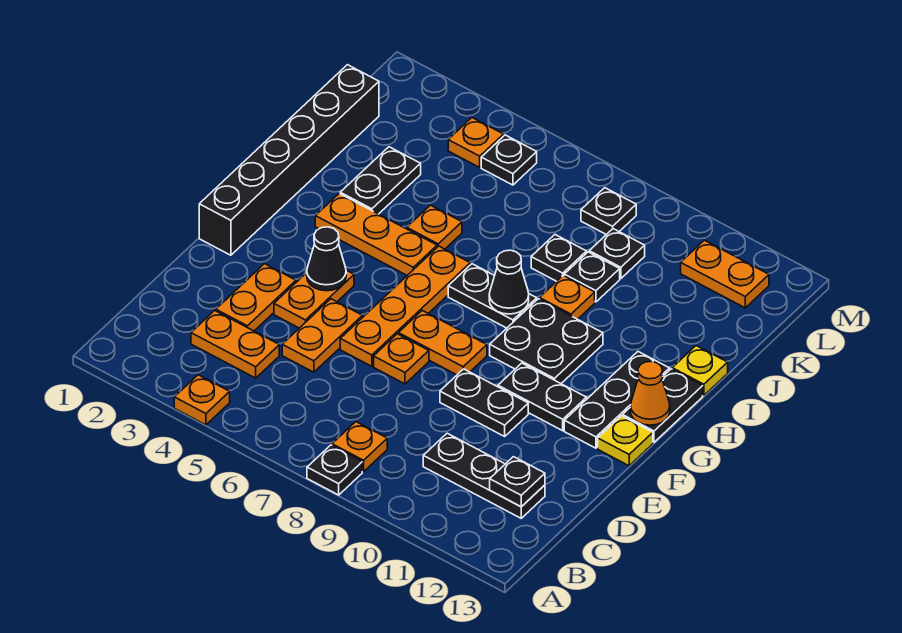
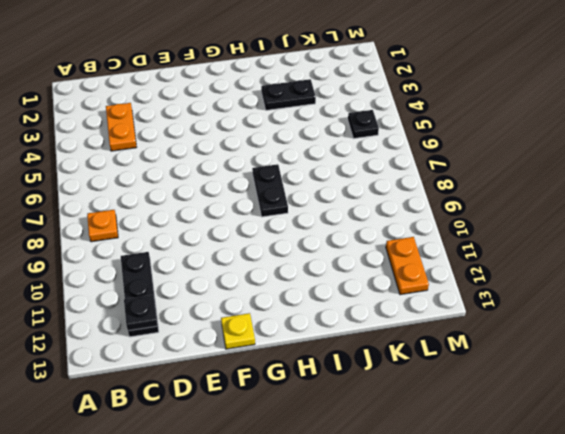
none -> orange plate A4 level 1
none -> black plate A8 level 1
none -> orange plate D3:E3 level 1
none -> orange plate D5:E5 level 1

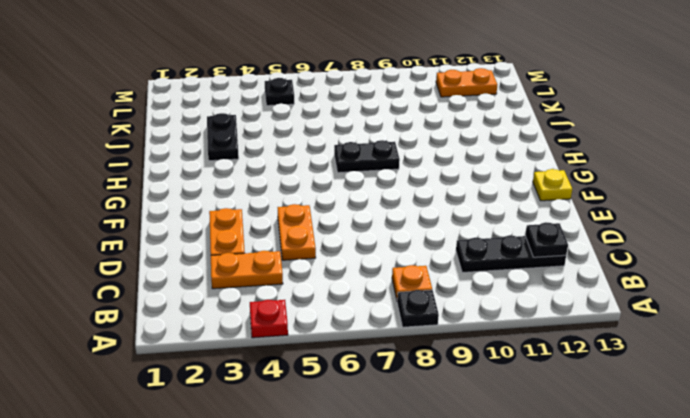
red plate A4 level 1 -> orange plate A4 level 1
none -> orange plate E4:F4 level 1
none -> orange plate E6:H6 level 1
none -> orange plate E7 level 1
none -> black plate E9:E10 level 1

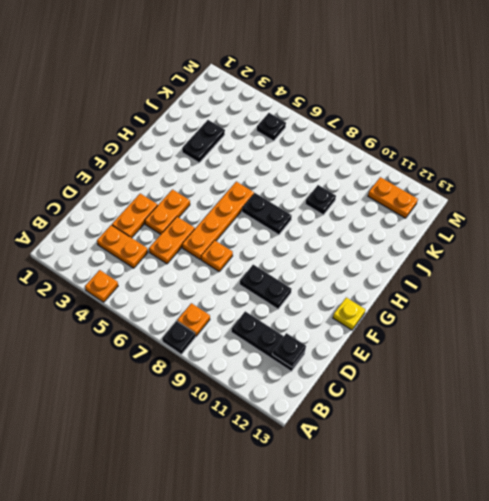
none -> black brick F1:K1 level 1
none -> orange plate F7:F8 level 1
none -> black plate F10:F11 level 1
none -> black plate F12:H12 level 1

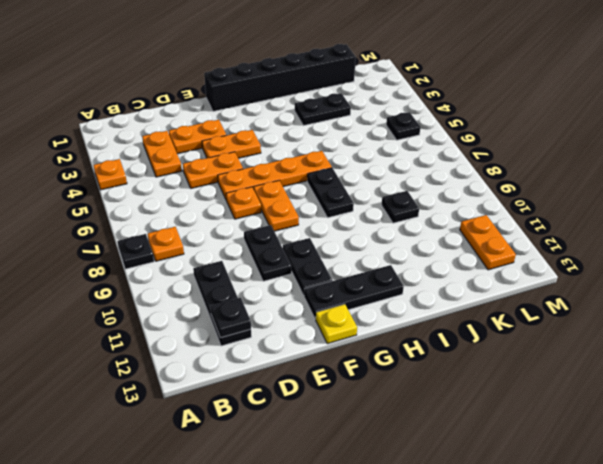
none -> black plate G9:H10 level 1
none -> black plate G13:H13 level 1
none -> orange plate H3:H5 level 1
none -> orange plate I5 level 1

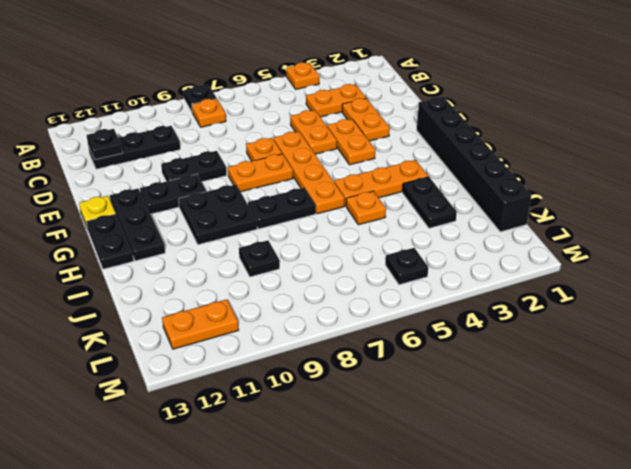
none -> orange plate I9 level 1
none -> yellow plate I13 level 1
none -> black plate J8 level 1
none -> black plate K9 level 1

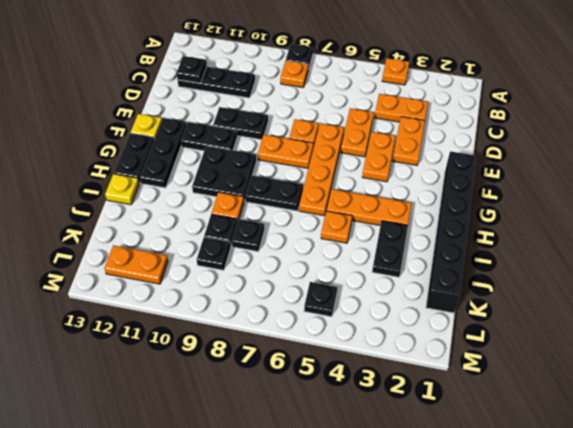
none -> orange plate L4 level 1
none -> black plate L8 level 1
none -> black cone F4 level 2
none -> orange cone G13 level 2

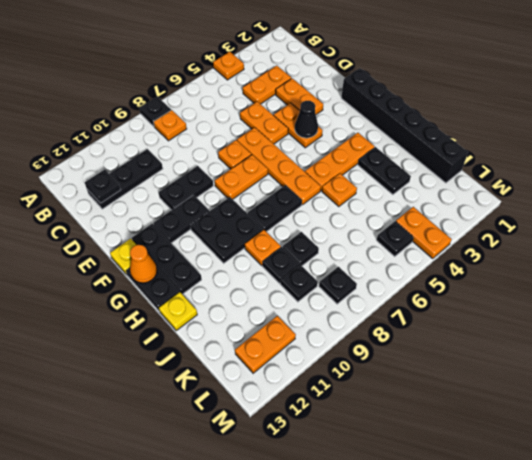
orange plate L4:M4 level 1 -> orange plate L4 level 1
none -> black cone H8 level 2

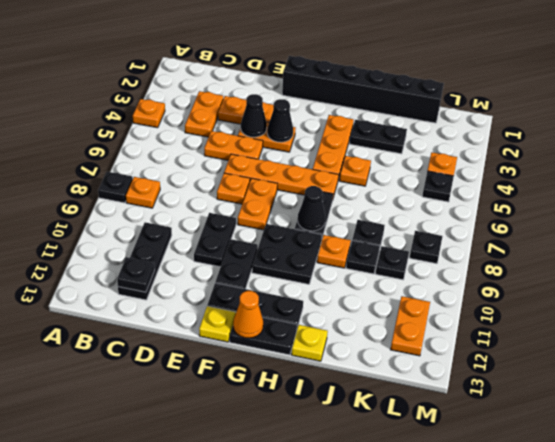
black cone E4 level 2 -> none

